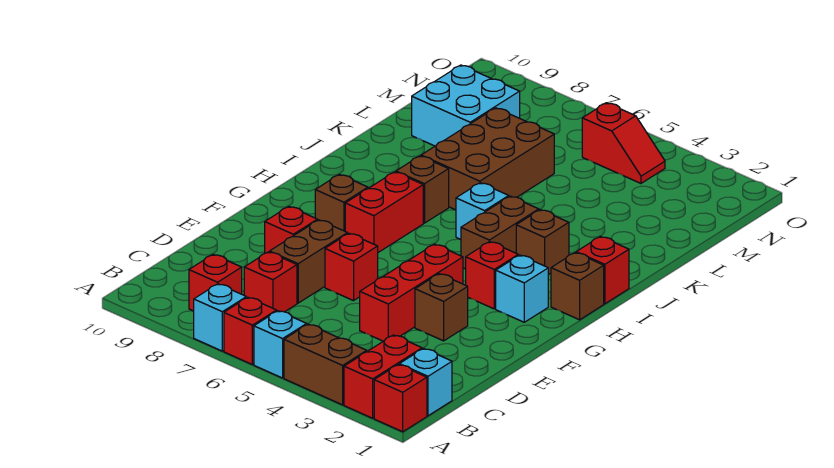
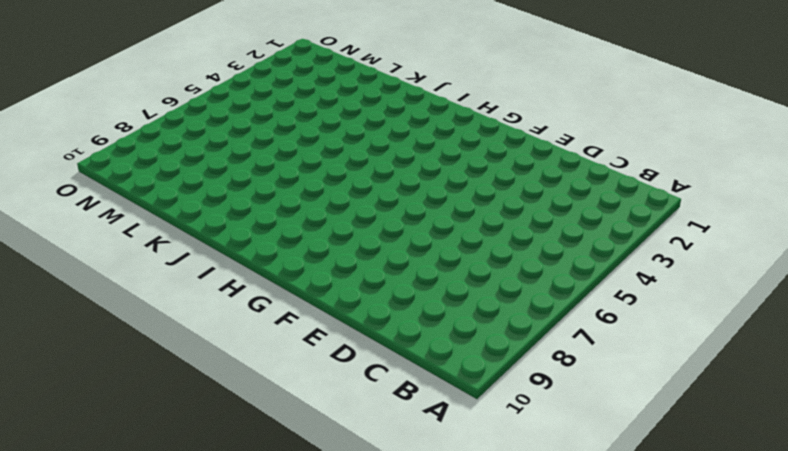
none -> red brick A1 level 1
none -> red brick A2:B2 level 1
none -> brown brick A3:A4 level 1

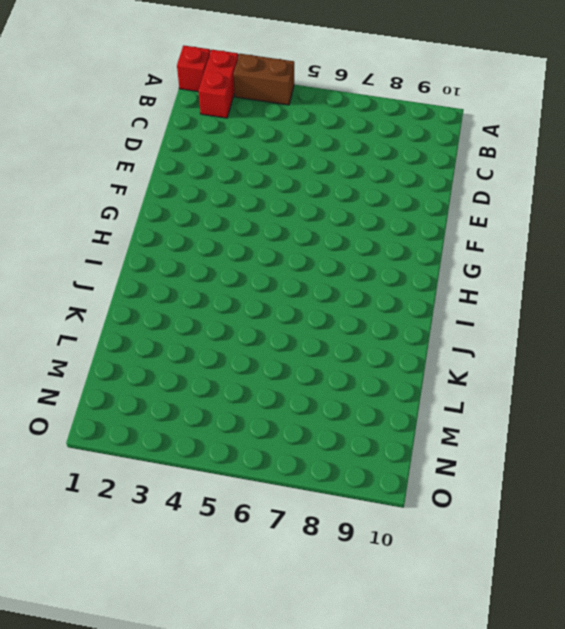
none -> cyan brick A5 level 1
none -> red brick A6 level 1
none -> cyan brick A7 level 1

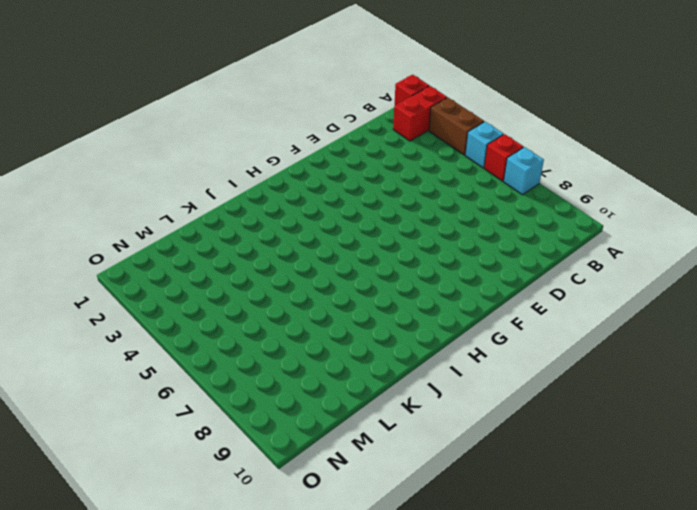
none -> cyan brick B1 level 1
none -> red brick B8 level 1
none -> red brick C7 level 1

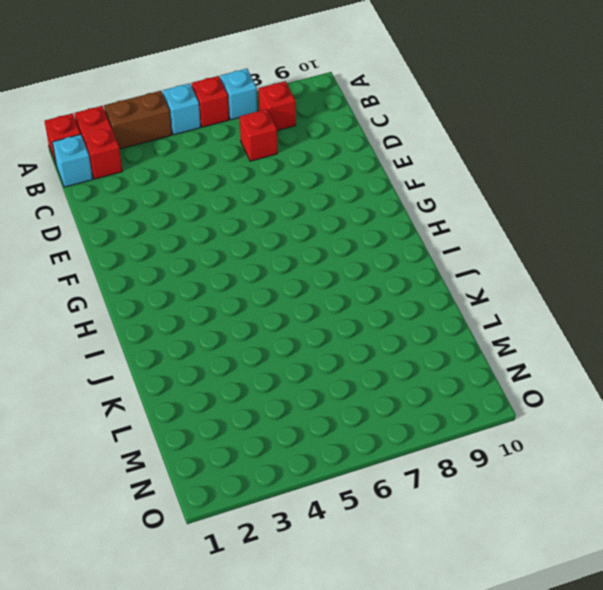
none -> red brick D4:F4 level 1
none -> brown brick D7:E7 level 1
none -> brown brick E3 level 1

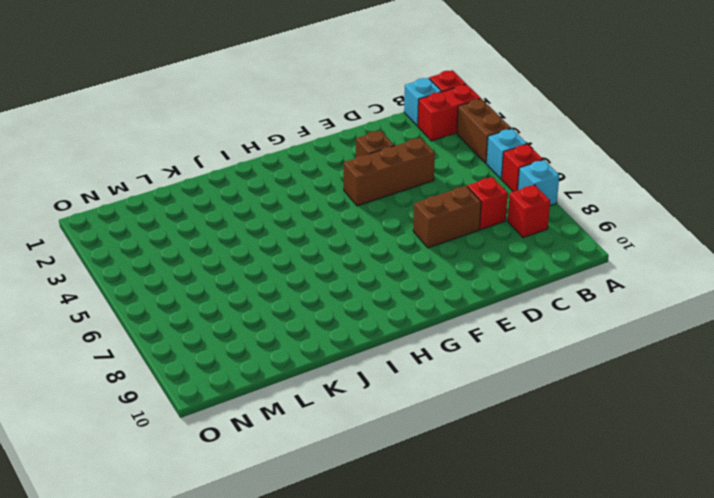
brown brick D4:F4 level 1 -> red brick D4:F4 level 1
none -> red brick E6 level 1
none -> red brick E8 level 1
none -> cyan brick G2 level 1

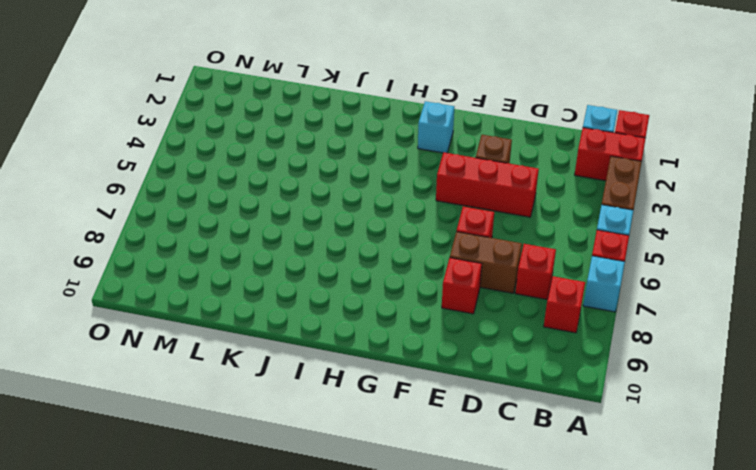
none -> red brick G3 level 1
none -> red brick G7:H7 level 1
none -> brown brick G8 level 1

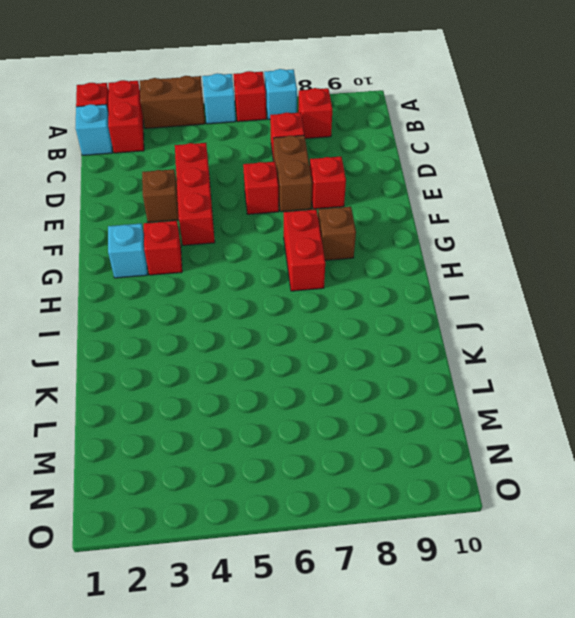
none -> brown brick H1 level 1
none -> brown brick H4:I4 level 1
none -> red brick I1 level 1

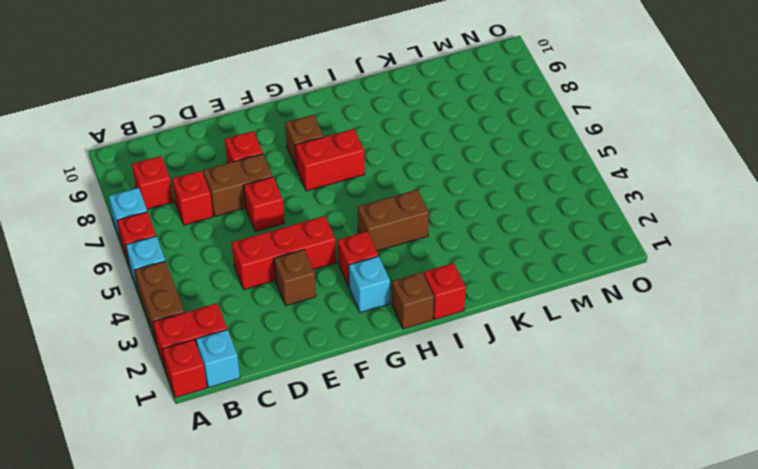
none -> brown brick I3 level 1
none -> cyan brick I5 level 1
none -> brown brick I7 level 1

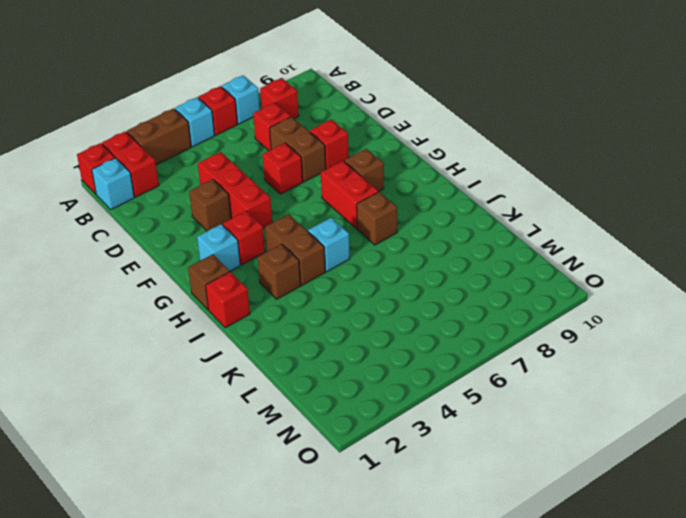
none -> brown brick J6:L7 level 1
none -> cyan brick L8:M9 level 1
none -> red slope N4:N5 level 1 top 5

